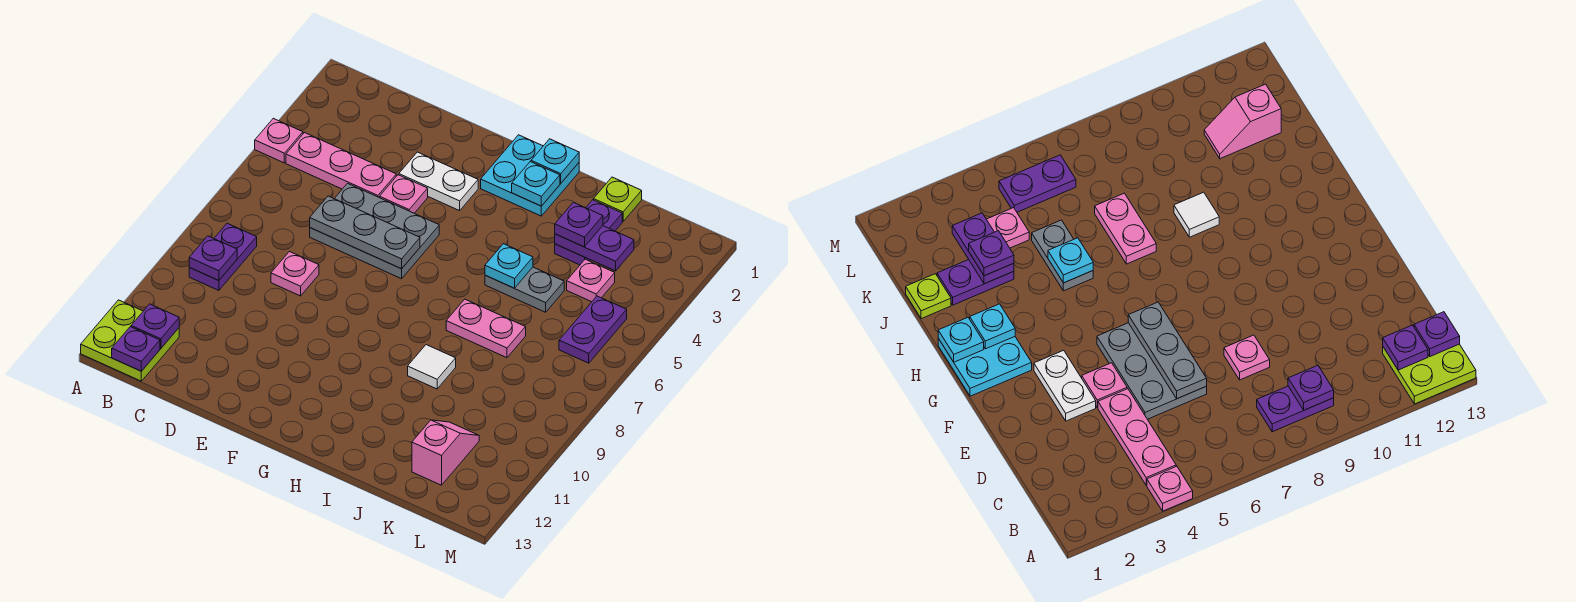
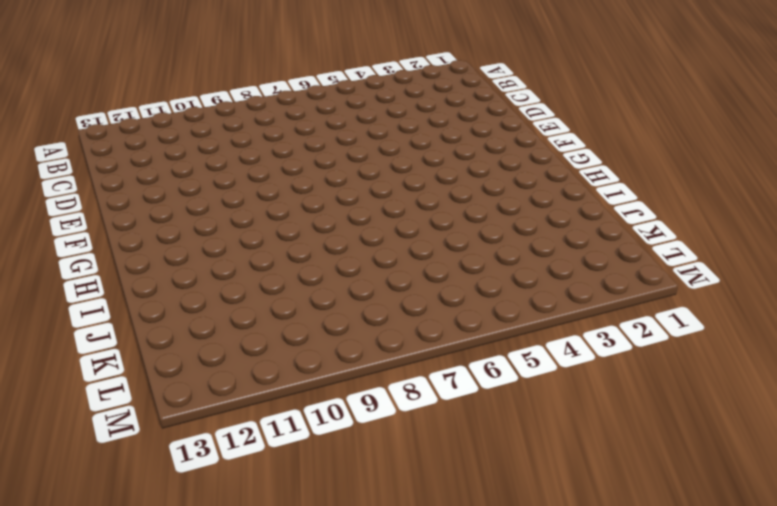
none -> pink plate A4 level 1
none -> lime plate A12:B13 level 1
none -> pink plate B4:D4 level 1

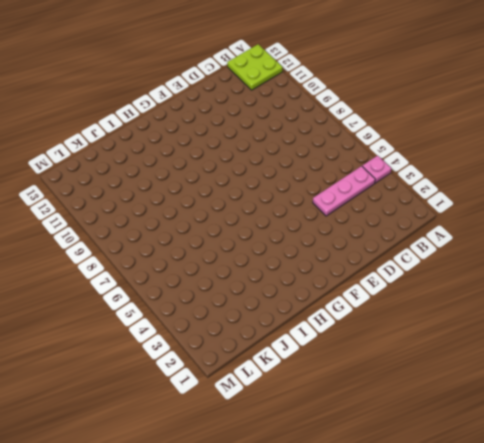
none -> purple plate B8:B9 level 1
none -> grey plate D5:F6 level 1
none -> pink plate D8 level 1

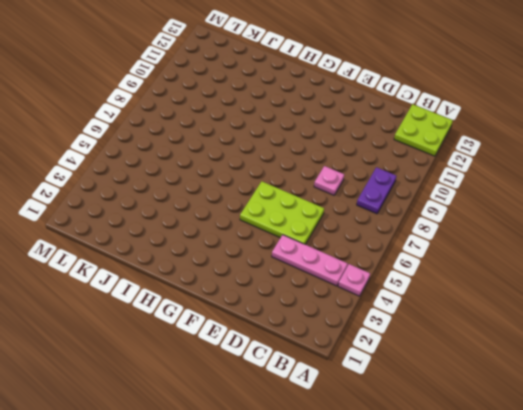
lime plate D5:F6 level 1 -> grey plate D5:F6 level 1
none -> white plate E3:F3 level 1
none -> pink plate E4 level 1
none -> cyan plate G1:H2 level 1

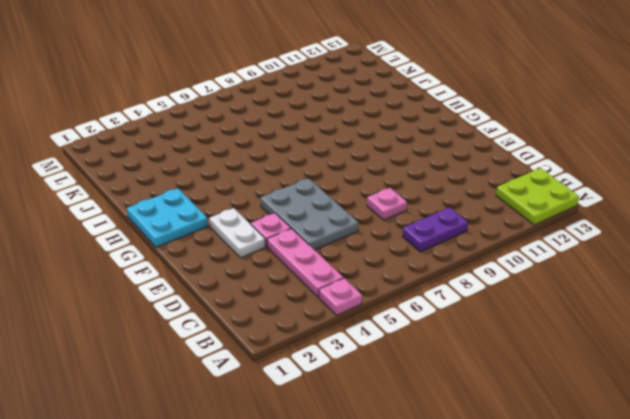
none -> grey plate I5:J5 level 1
none -> pink plate I7:J7 level 1
none -> white tile I9 level 1

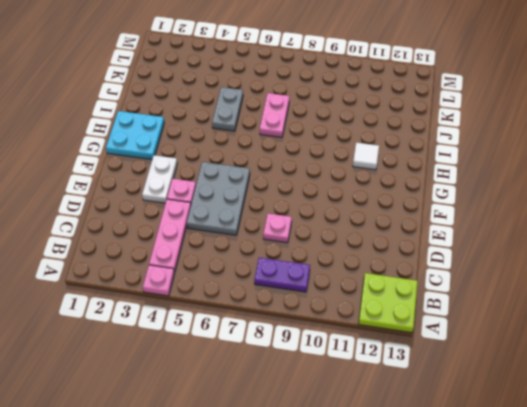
white tile H11 level 1 -> white tile I9 level 1
none -> lime plate J1 level 1
none -> purple plate J2:J3 level 1
none -> pink plate K4 level 1

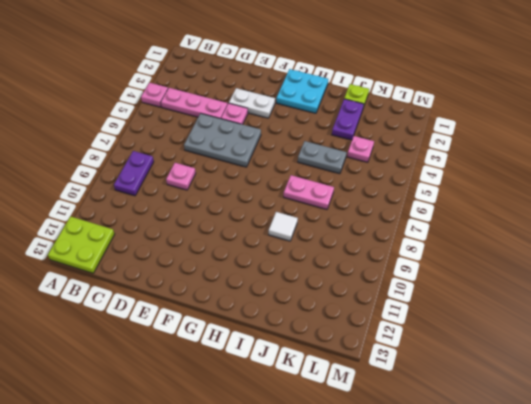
none -> pink slope K11:K12 level 1 top 12
none -> purple plate L5:L6 level 1
none -> purple plate B9 level 2

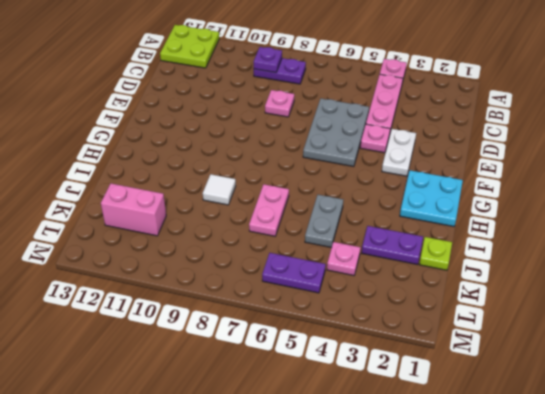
pink brick K11:K12 level 1 -> pink slope K11:K12 level 1 top 12
none -> purple plate B12 level 2
none -> purple plate B13 level 2
none -> grey plate D6:F6 level 2

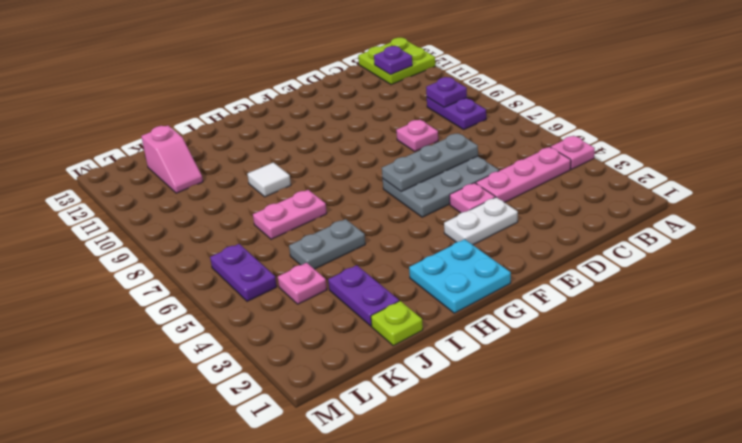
none -> purple plate B13 level 2
none -> cyan plate H1 level 2
none -> cyan plate H2 level 2

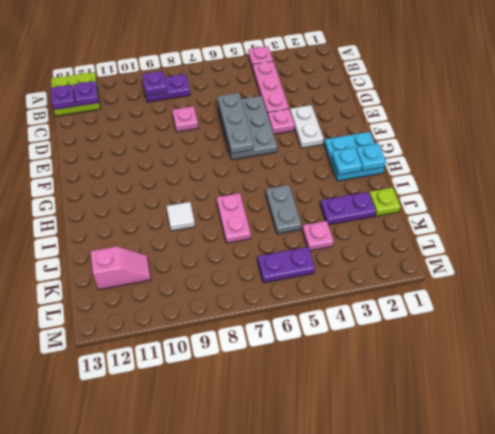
none -> cyan plate I5 level 2
none -> purple plate J3:K3 level 2
none -> purple plate J3 level 3

